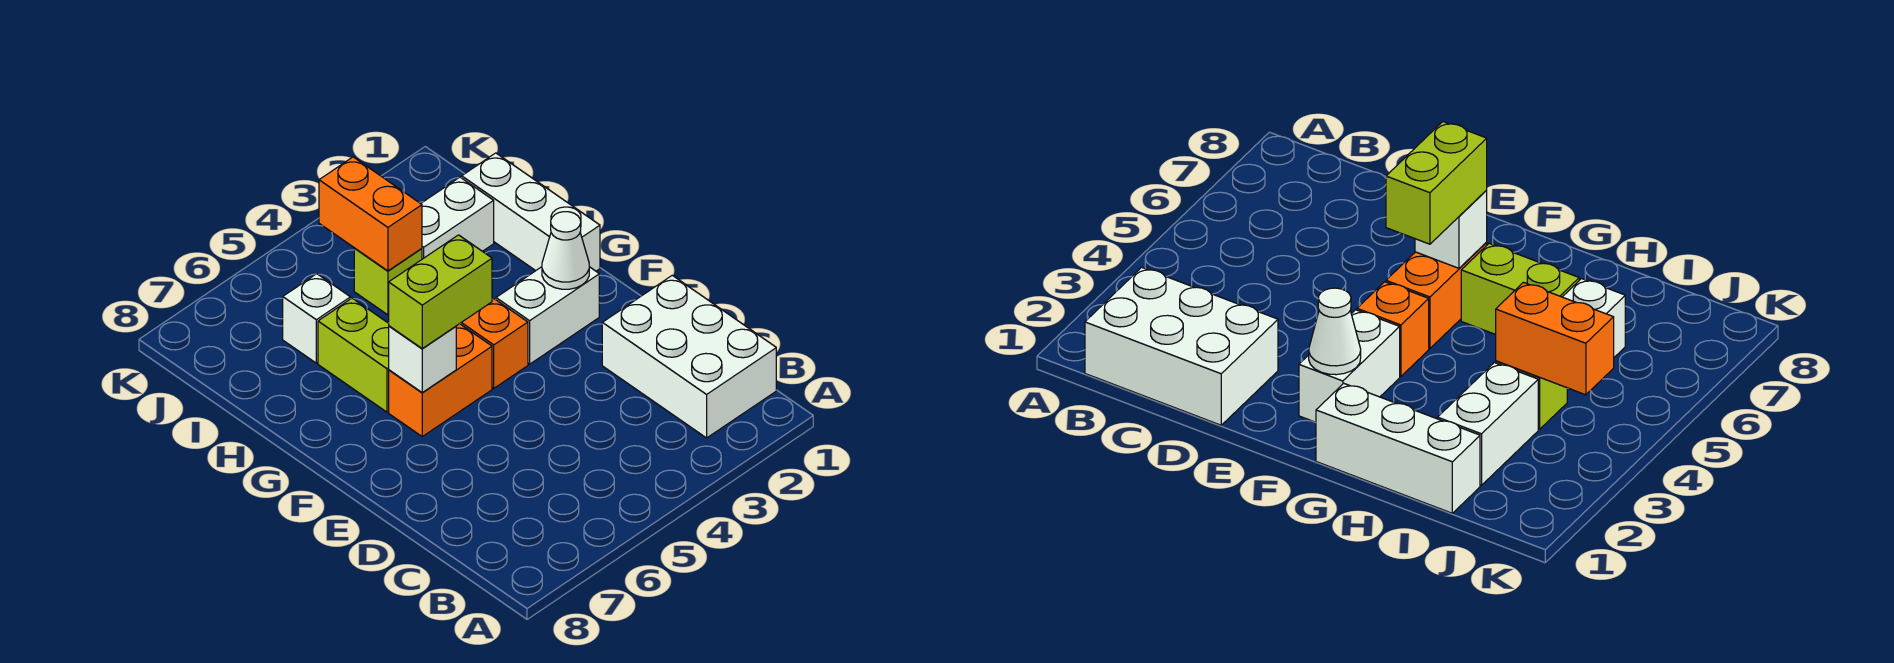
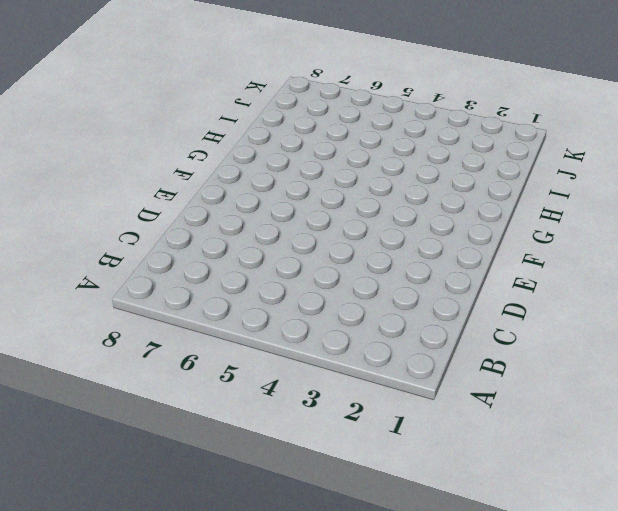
none -> white brick B1:D2 level 1
none -> white brick F2:F3 level 1
none -> orange brick F4 level 1

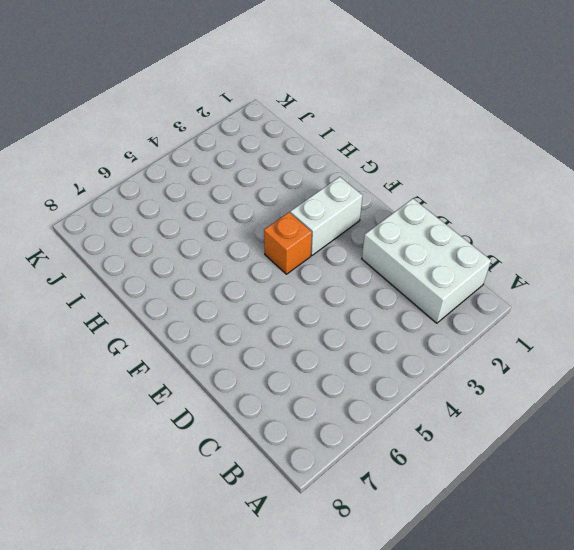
none -> orange brick F5:F6 level 1
none -> white brick G1:I1 level 1
none -> lime brick G6:H6 level 1

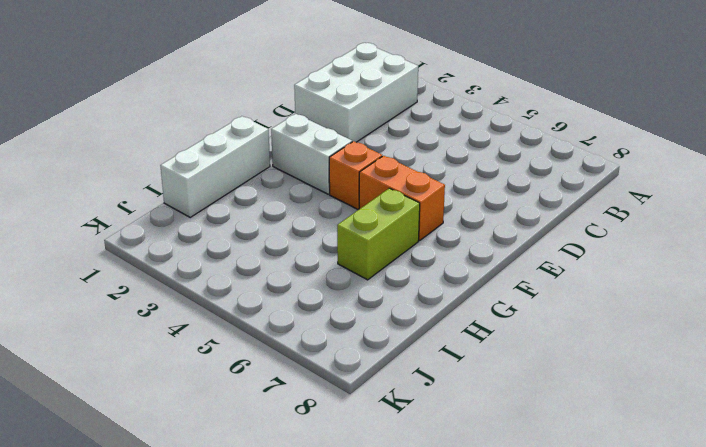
none -> white brick I2:I3 level 1
none -> lime brick I4 level 1
none -> white brick I6 level 1

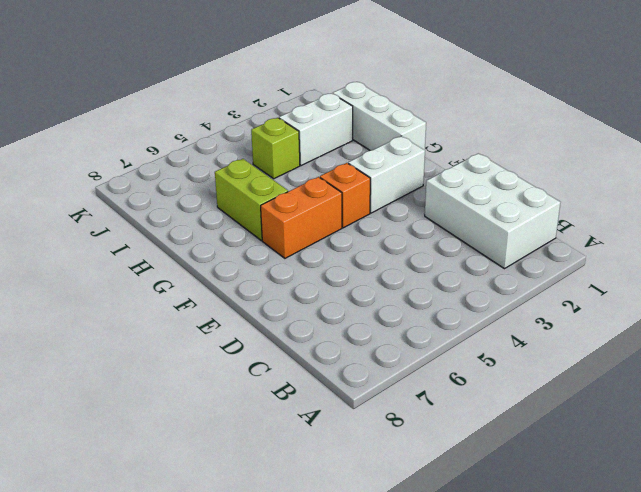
none -> white brick I6 level 1
none -> white cone F2 level 2
none -> white brick F6 level 2

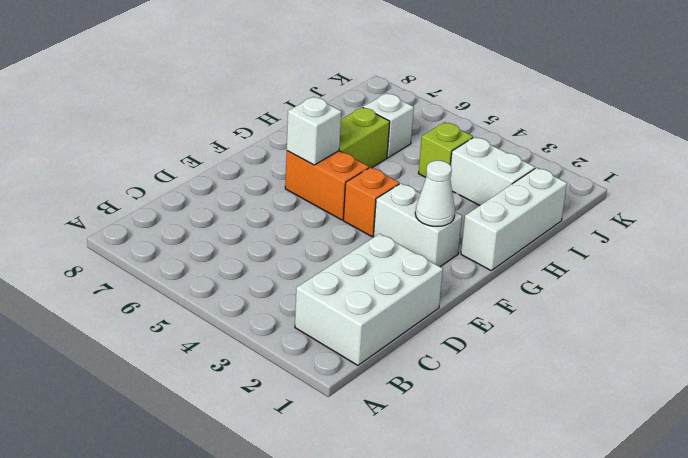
none -> orange brick I4:J4 level 2
none -> lime brick F5:F6 level 3

